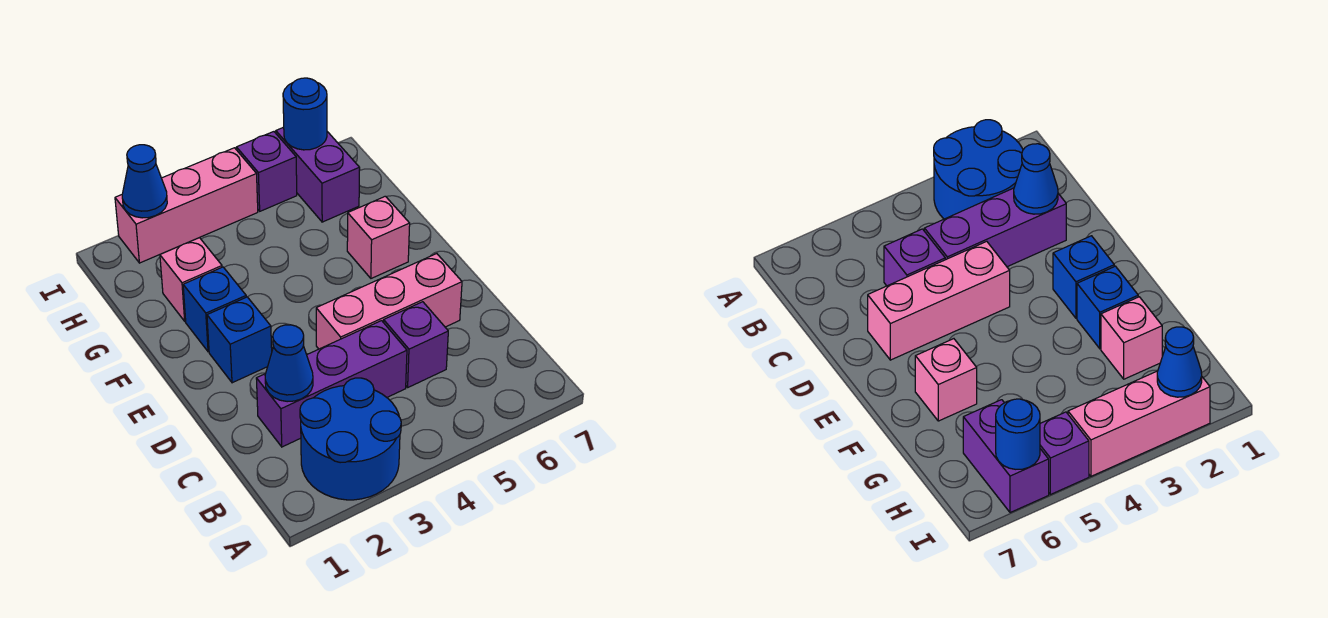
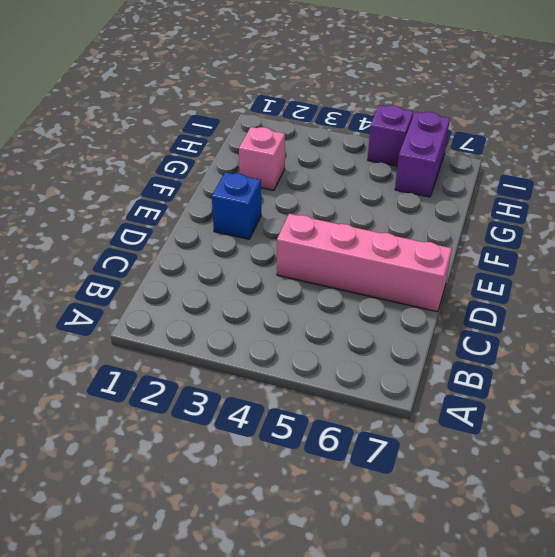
pink brick D4:D7 level 1 -> pink brick D4:D6 level 1
none -> blue round brick A2:B3 level 1
none -> purple brick C2:C4 level 1
none -> purple brick C5 level 1

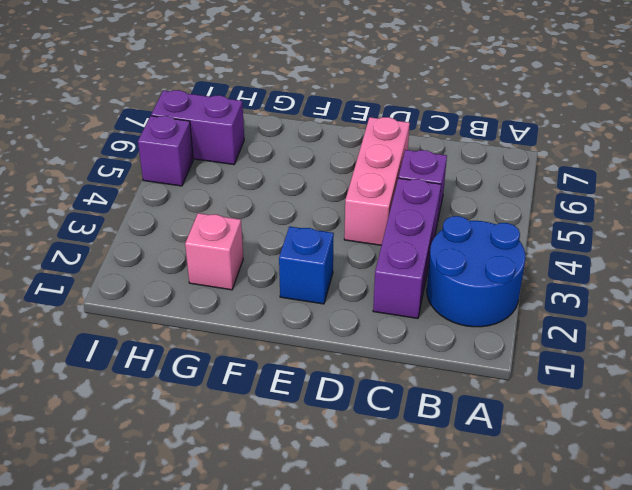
none -> blue brick F2 level 1
none -> pink brick F6 level 1
none -> pink brick I2:I4 level 1

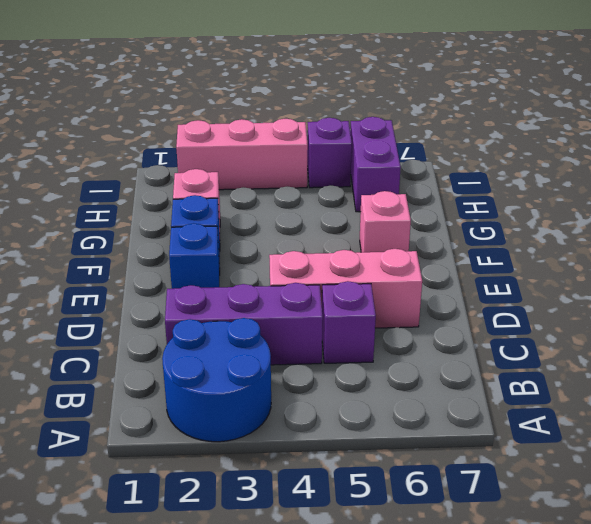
none -> blue cone C2 level 2
none -> blue cone I2 level 2
none -> blue round brick I6 level 2

